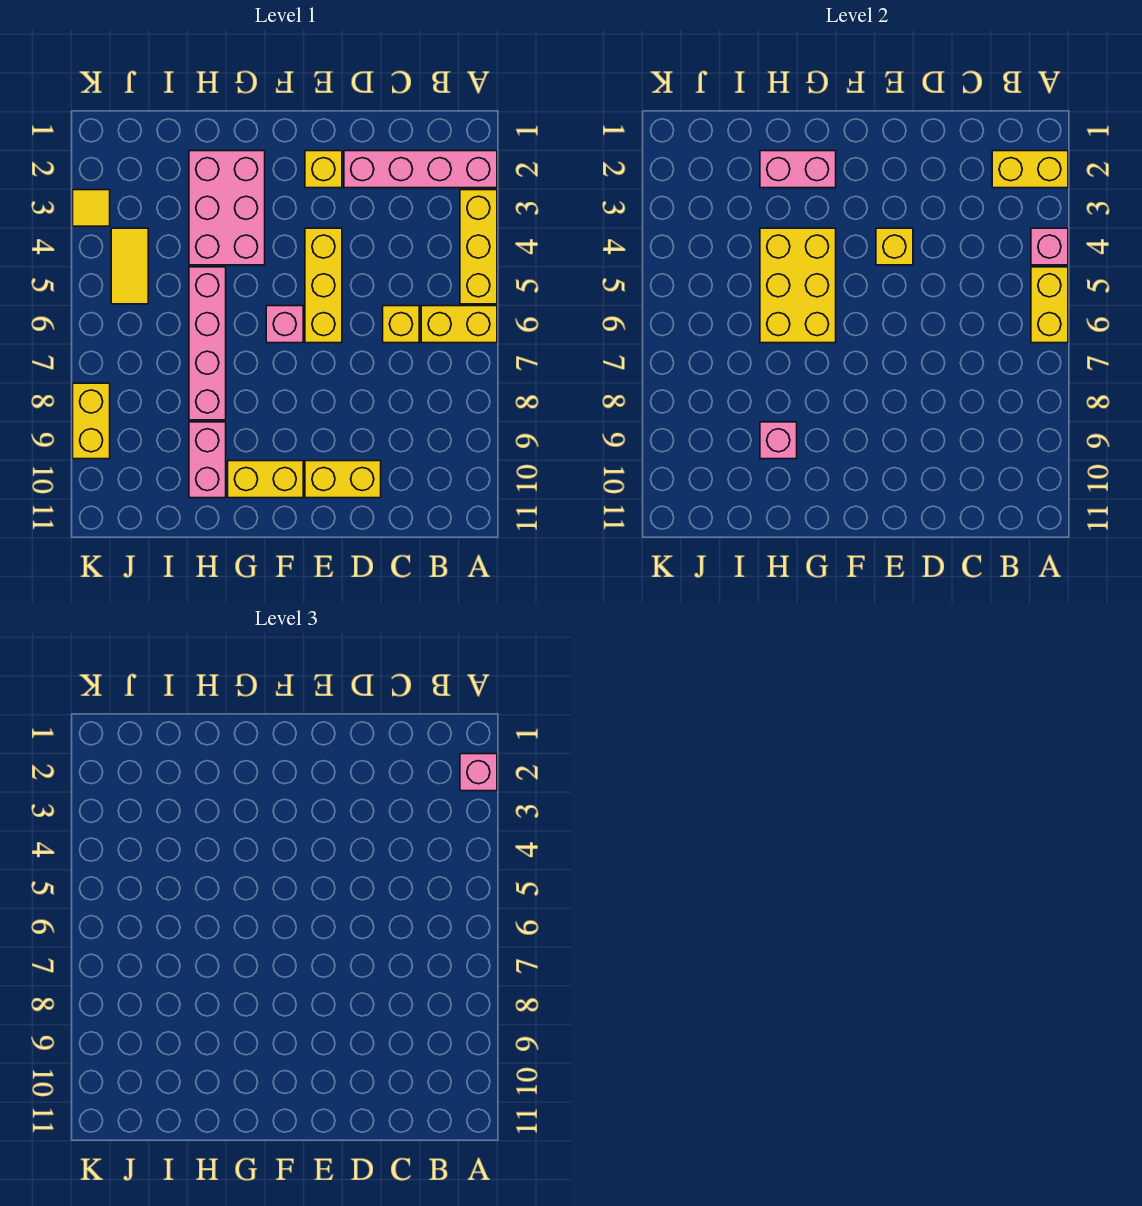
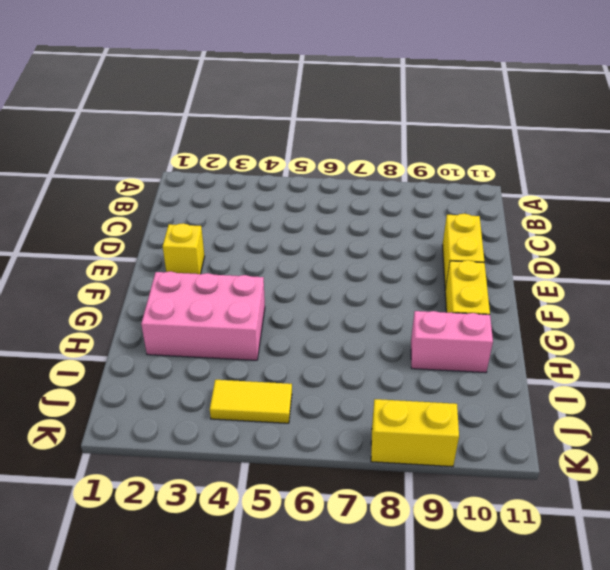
none -> pink brick A2:D2 level 1
none -> yellow brick A3:A5 level 1
none -> yellow brick A6:B6 level 1

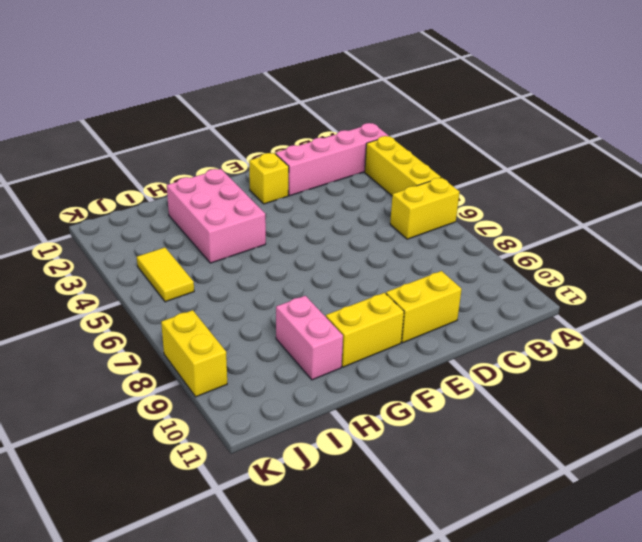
none -> yellow brick C6 level 1
none -> yellow brick E4:E6 level 1
none -> pink brick F6 level 1

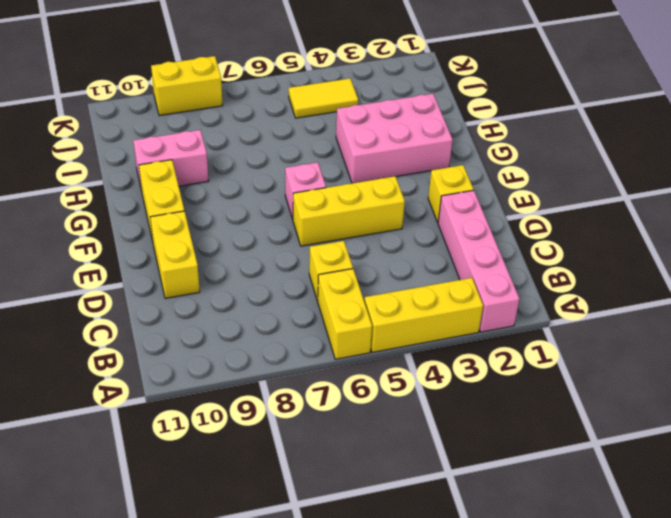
none -> pink brick H5:H8 level 1
none -> yellow tile K3 level 1
none -> yellow brick A2:B2 level 2

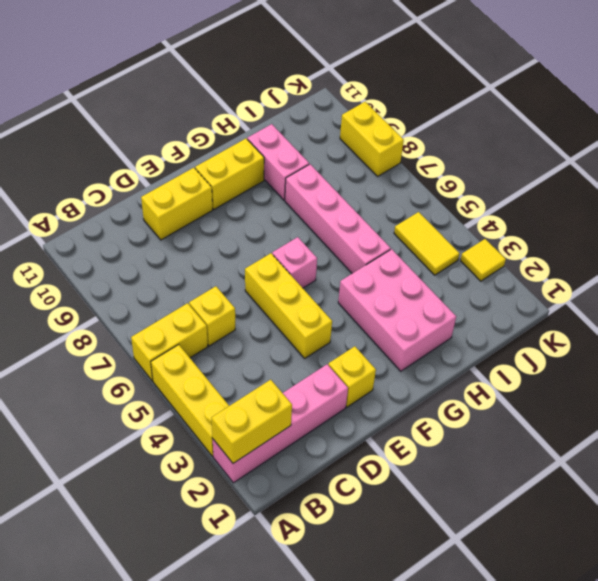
none -> pink brick A4 level 2
none -> yellow brick A5:A6 level 2
none -> yellow brick E4 level 2

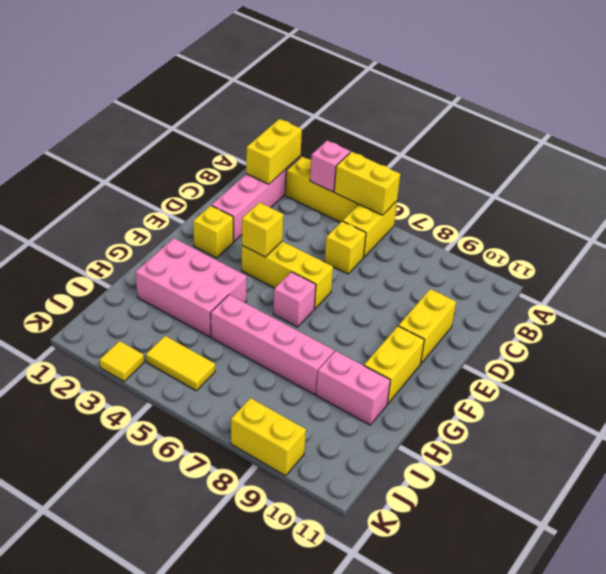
none -> pink brick G2:H2 level 2
none -> yellow brick G4:H6 level 2
none -> pink brick H9 level 2

